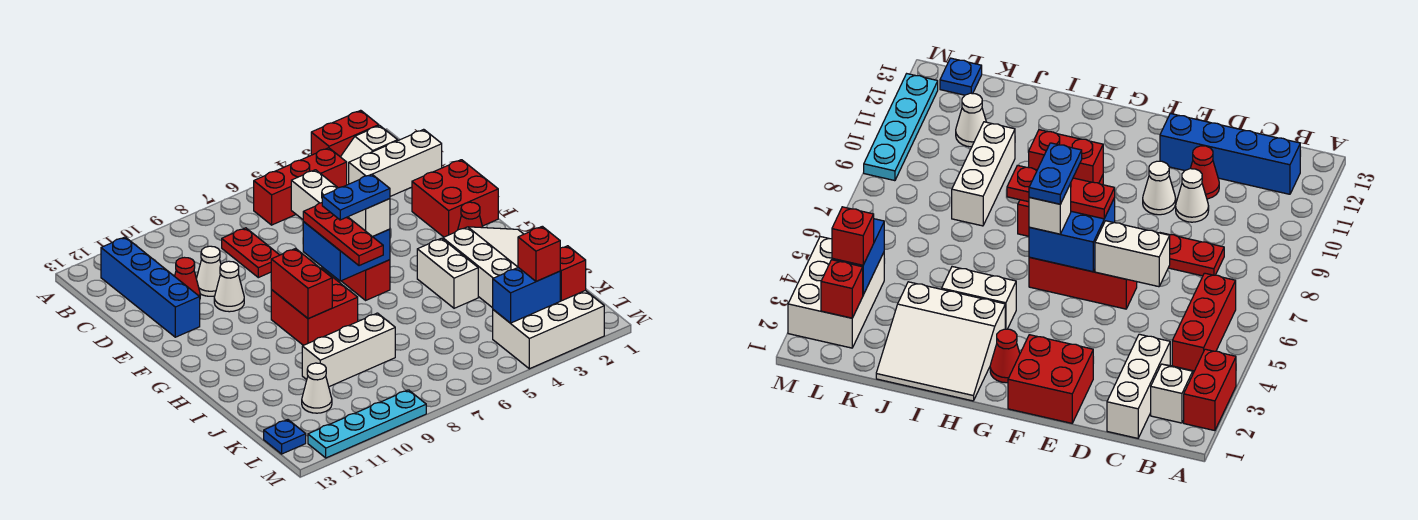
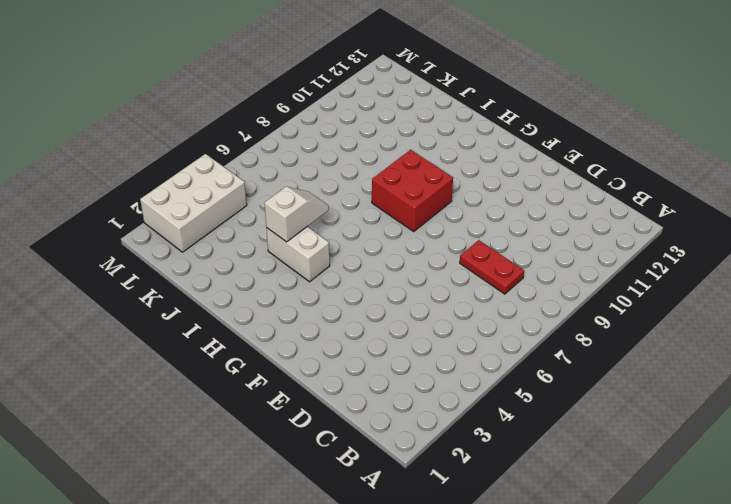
white slope I4:I5 level 2 top 4 -> white slope B2:B3 level 1 top 2
none -> red brick A2:A3 level 1
none -> red brick B4:B6 level 1
none -> blue brick B12:E12 level 1

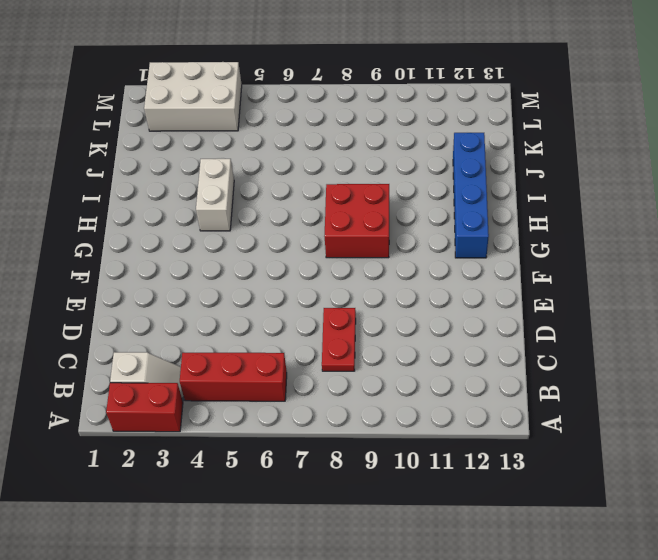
blue brick G12:J12 level 1 -> blue brick B12:E12 level 1
none -> white brick C1:C3 level 1
none -> white cone D10 level 1
none -> red cone D11 level 1

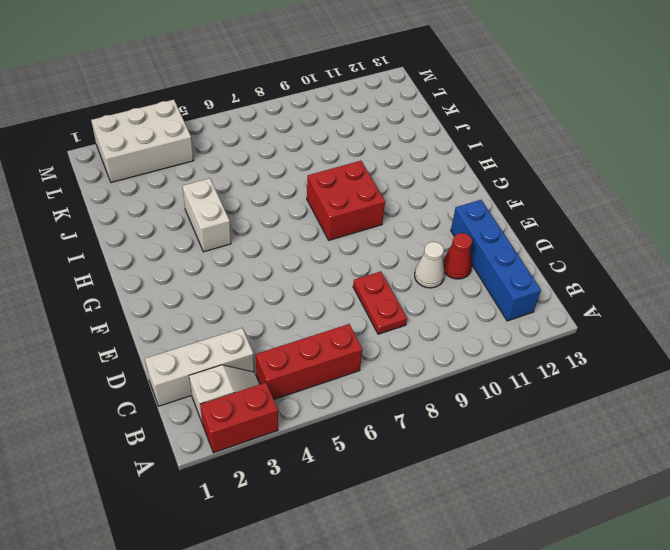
none -> red brick E1:F2 level 1
none -> red brick E6:G6 level 1
none -> white cone E10 level 1

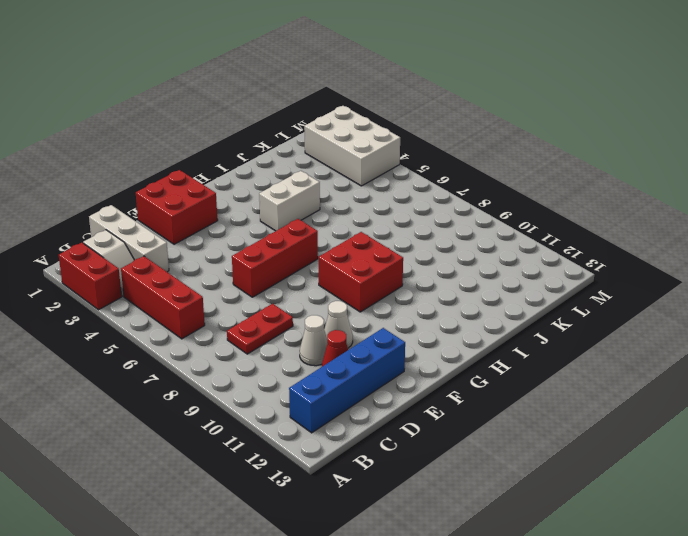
none -> red cone G2 level 1
none -> white slope H1:J3 level 1 top 3
none -> white brick J8:J10 level 1

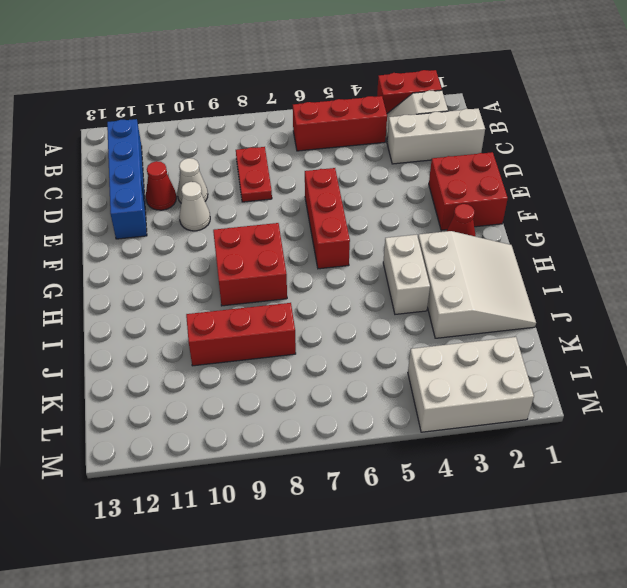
red brick J8:J10 level 1 -> white brick J8:J10 level 1
none -> white cone K11 level 1
none -> blue plate L13 level 1
none -> cyan plate M9:M12 level 1

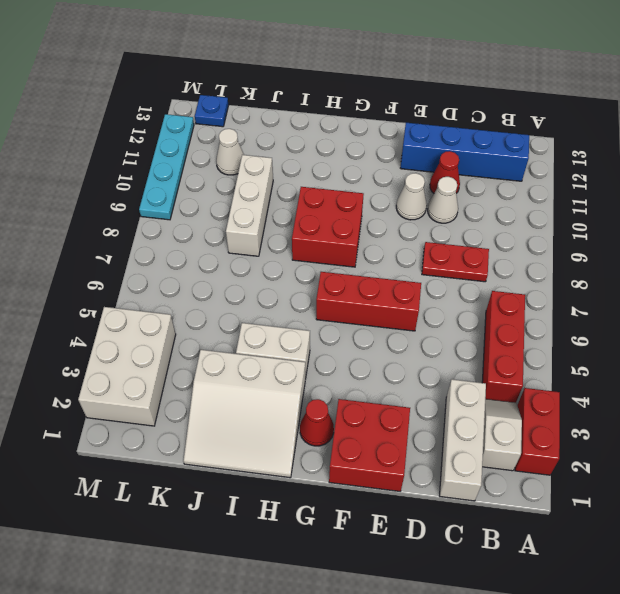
none -> white brick D6:E6 level 2
none -> blue brick F6:G7 level 2
none -> red brick G9:H9 level 2

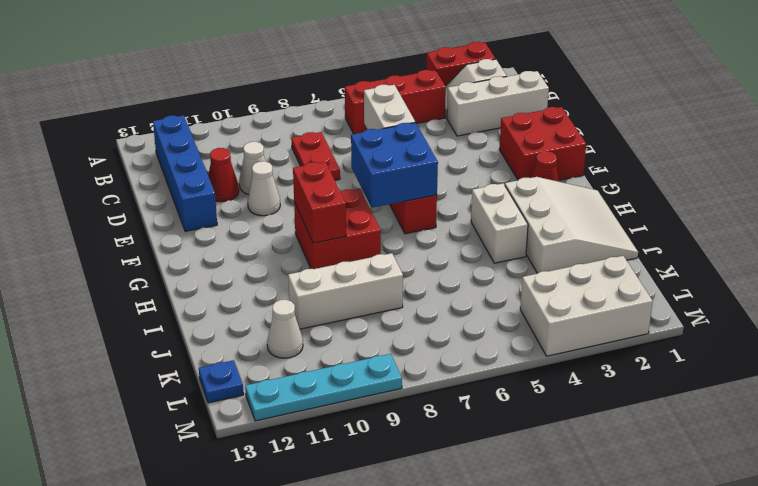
none -> red brick L2 level 2
none -> blue brick L3:L4 level 2
none -> red plate F7:H7 level 3

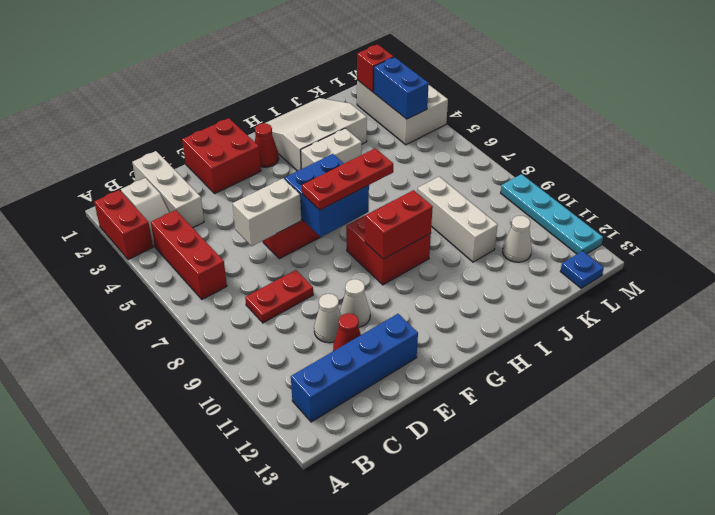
none -> white brick G6 level 3
none -> red brick L3 level 3
none -> blue plate G6:G7 level 4

